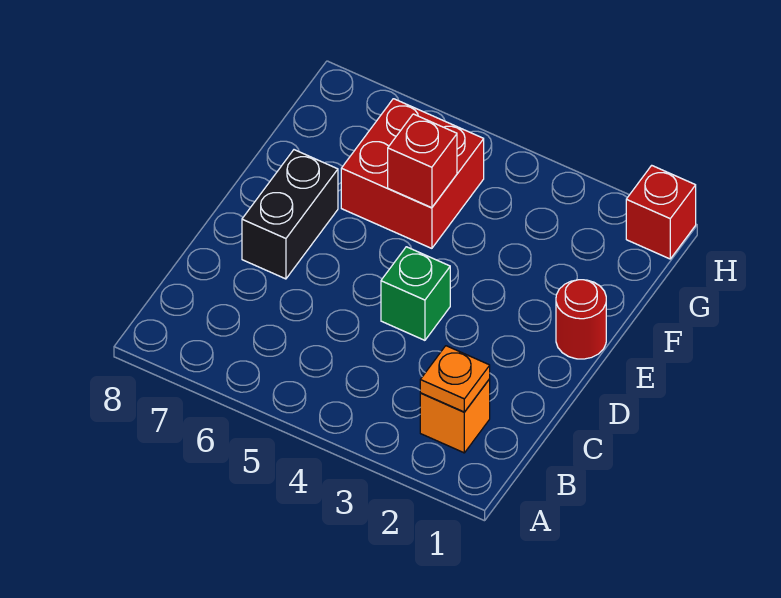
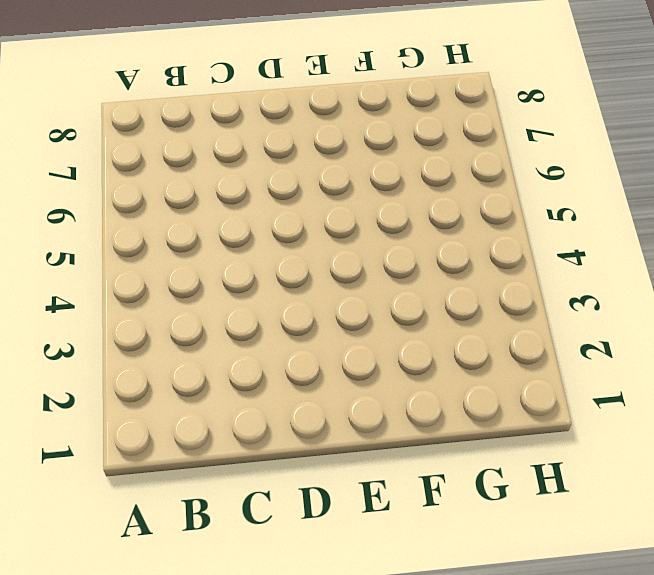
none -> orange brick B2 level 1
none -> green brick D4 level 1

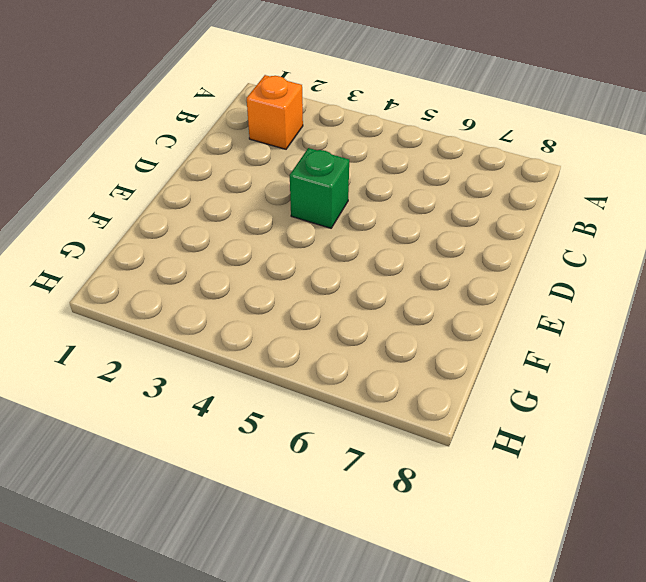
none -> black brick D7:E7 level 1
none -> red round brick E1 level 1

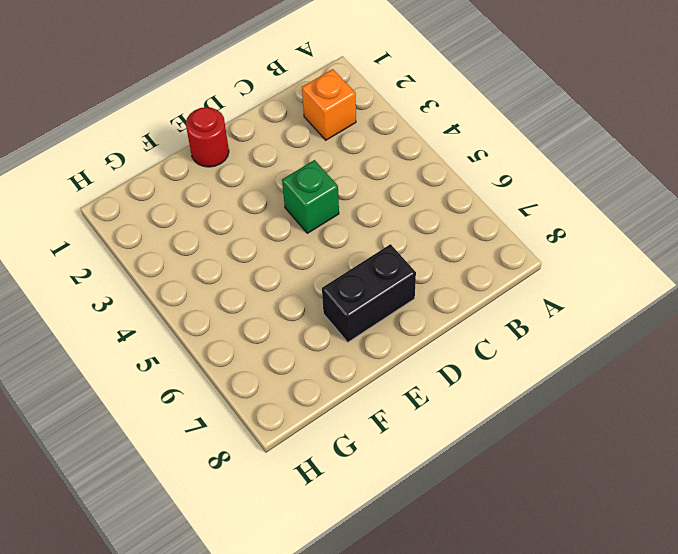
none -> red brick F5:G6 level 1
none -> red brick H1 level 1

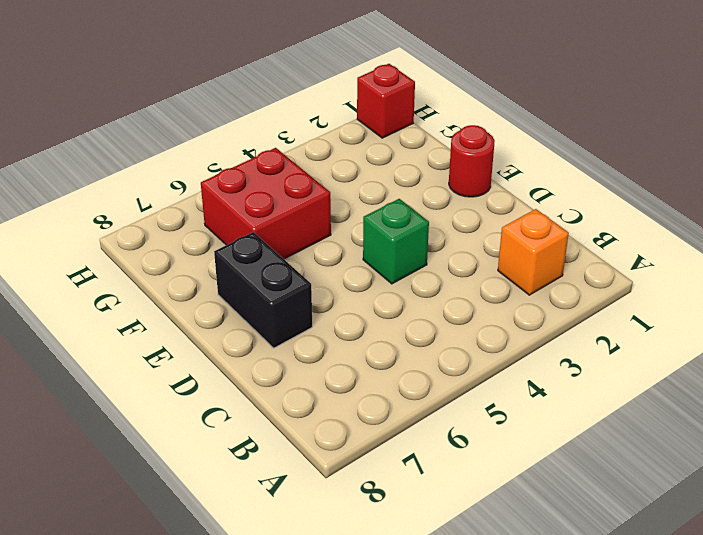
none -> orange plate B2 level 2
none -> red brick F5 level 2

